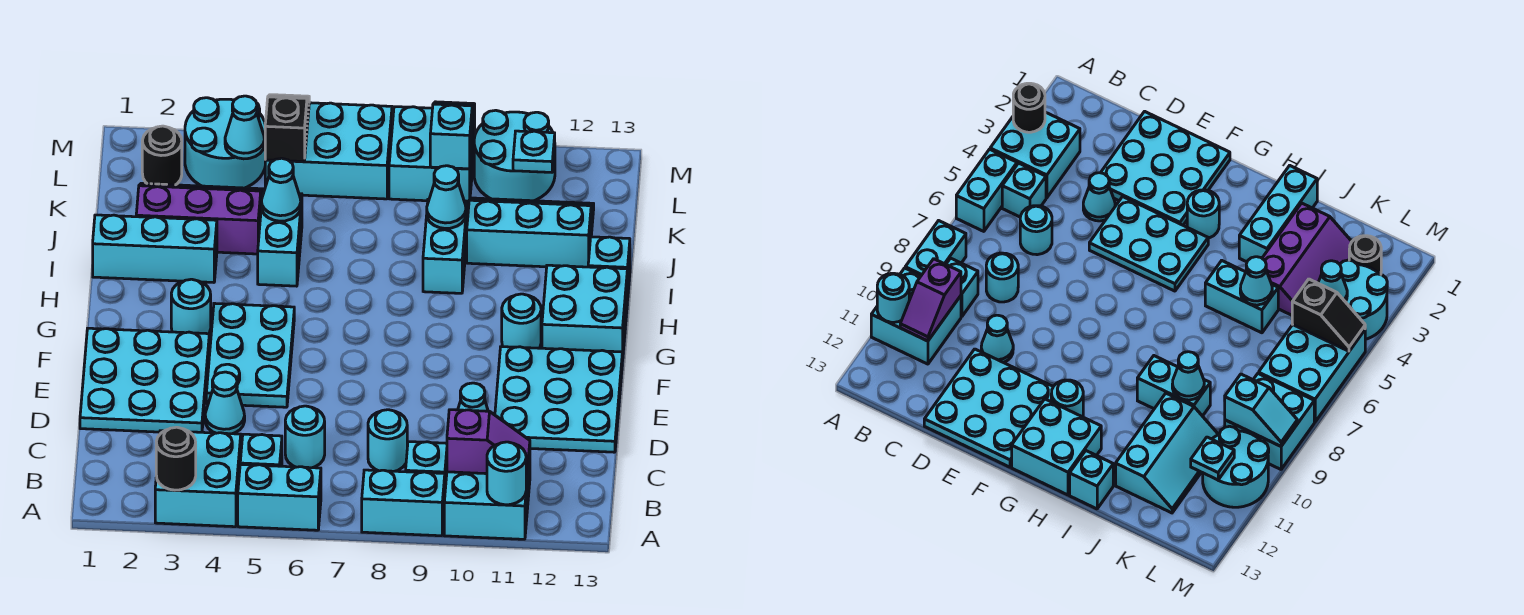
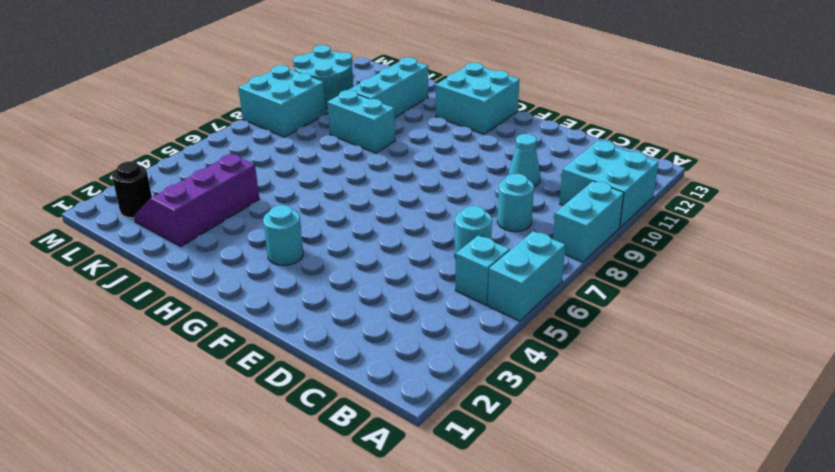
none -> cyan brick A3:B4 level 1
none -> cyan brick B9 level 1
none -> cyan plate D1:F3 level 1
none -> cyan cone D4 level 1

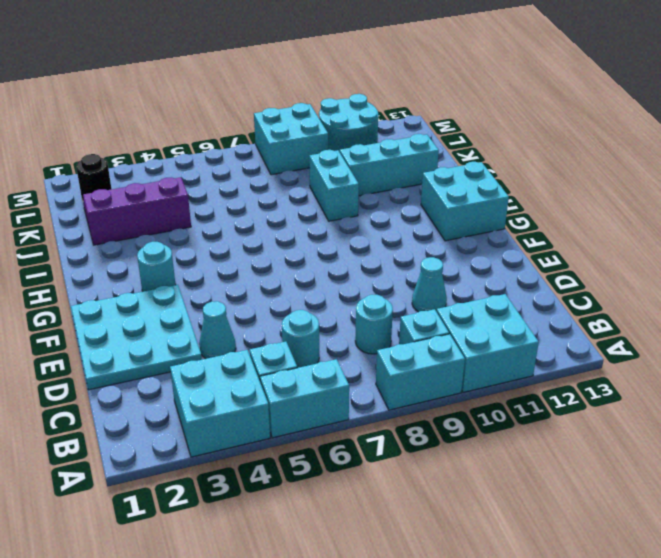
none -> cyan plate D11:F13 level 1
none -> cyan plate E4:G5 level 1
none -> cyan round brick G11 level 1
none -> cyan brick I1:I3 level 1

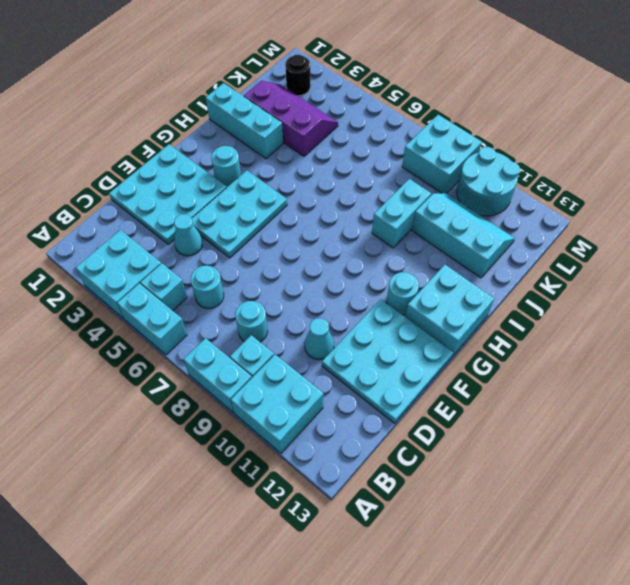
none -> cyan brick I5:J5 level 1
none -> cyan brick I13 level 1
none -> cyan round brick L3:M4 level 1
none -> cyan brick L5:M7 level 1

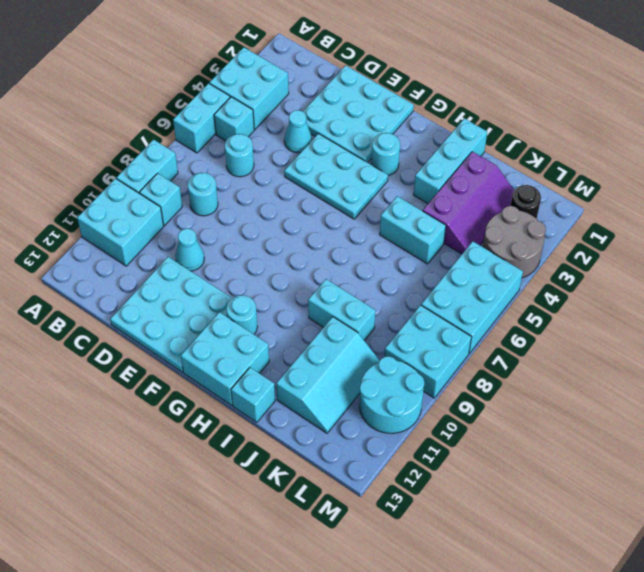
grey round brick L3:M4 level 1 -> cyan round brick L3:M4 level 1
none -> black round brick A3 level 2
none -> cyan round brick A11 level 2
none -> purple slope B10:B11 level 2 top 10
none -> cyan cone J5 level 2

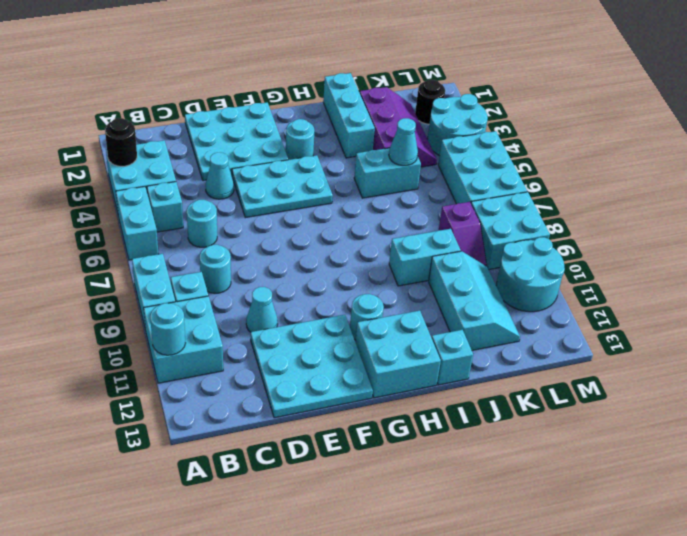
purple slope K8:K9 level 1 top 8 -> purple slope B10:B11 level 2 top 10
none -> cyan cone J9 level 2
none -> cyan cone L4 level 2
none -> black slope L5:M5 level 2 top L
none -> cyan slope L9:M9 level 2 top L

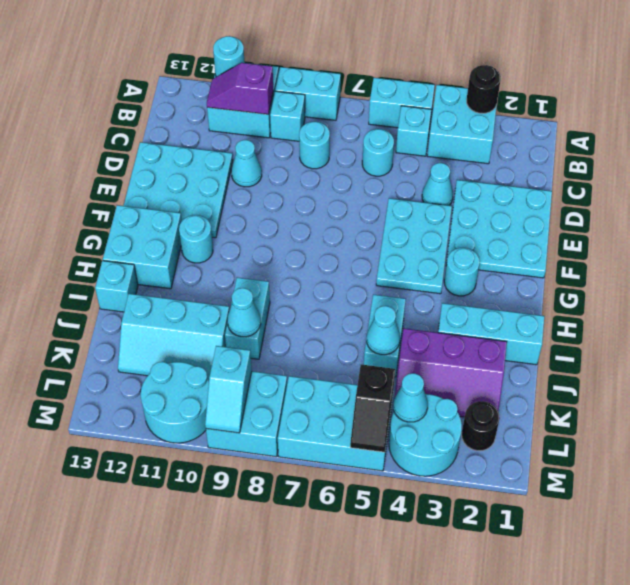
none -> cyan plate L11 level 2

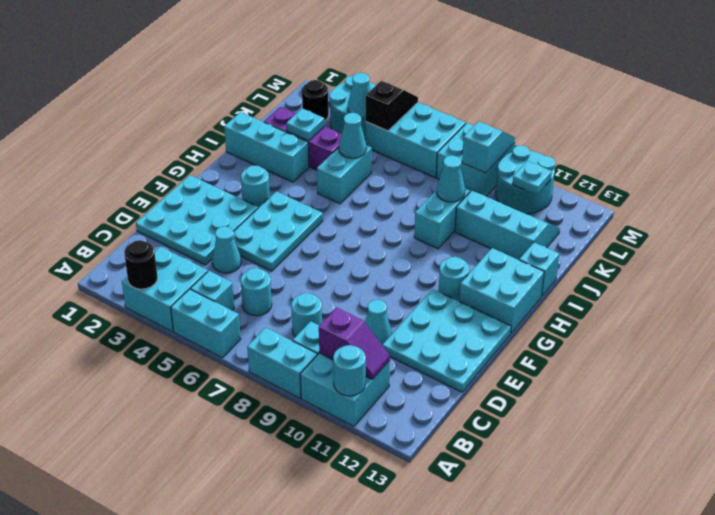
cyan plate J3 level 2 -> none

